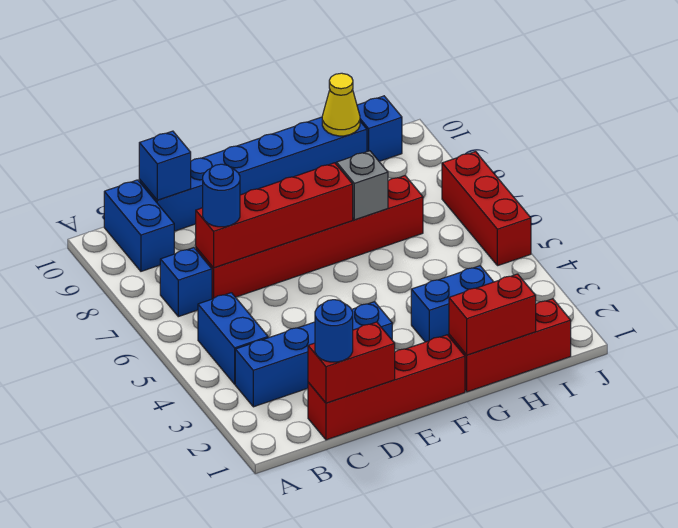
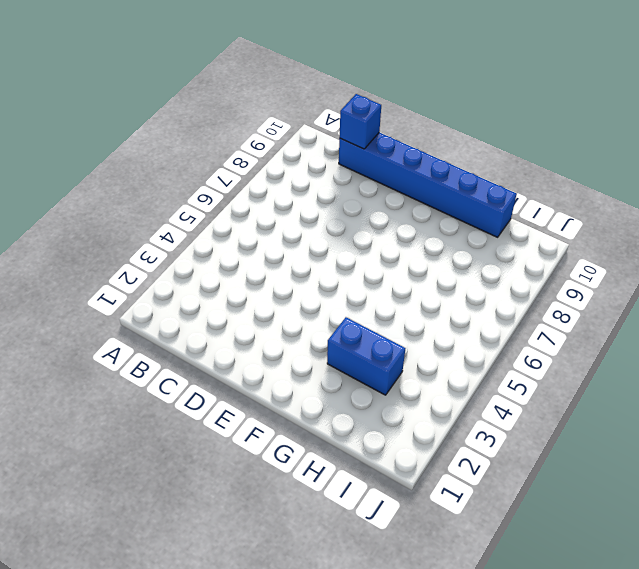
none -> blue brick B3:E3 level 1
none -> blue brick B4:B5 level 1
none -> blue brick B7 level 1

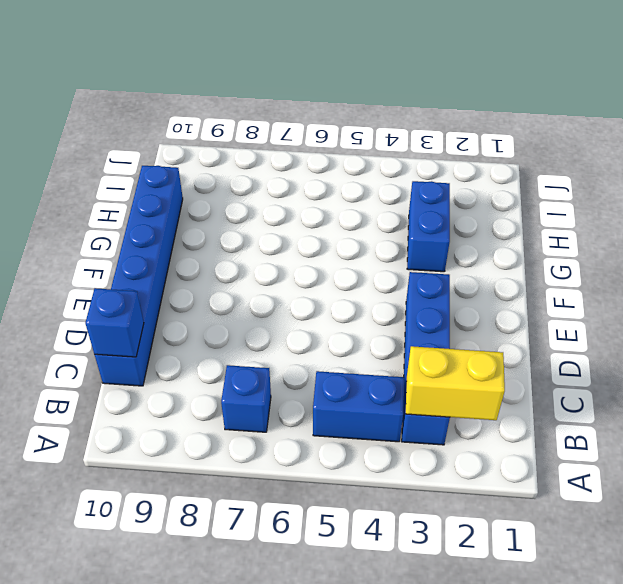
yellow brick B2:B3 level 2 -> none
none -> blue brick B9:B10 level 1
none -> red brick C1:F1 level 1
none -> red brick C7:H7 level 1

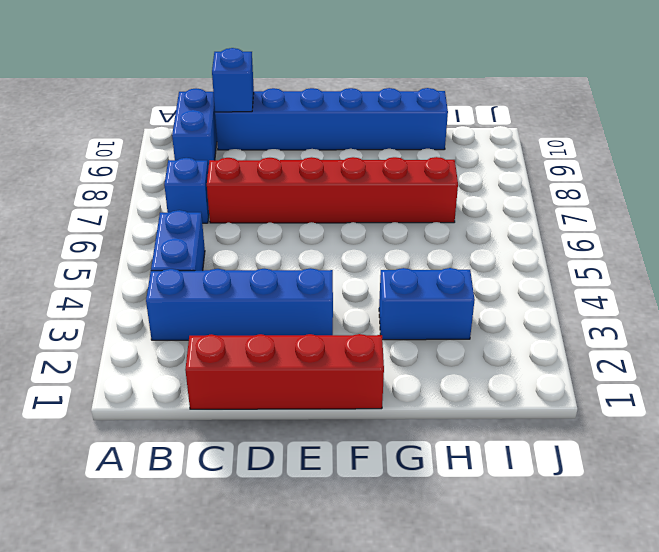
none -> red brick G1:I1 level 1
none -> blue brick I10 level 1
none -> red brick J5:J7 level 1

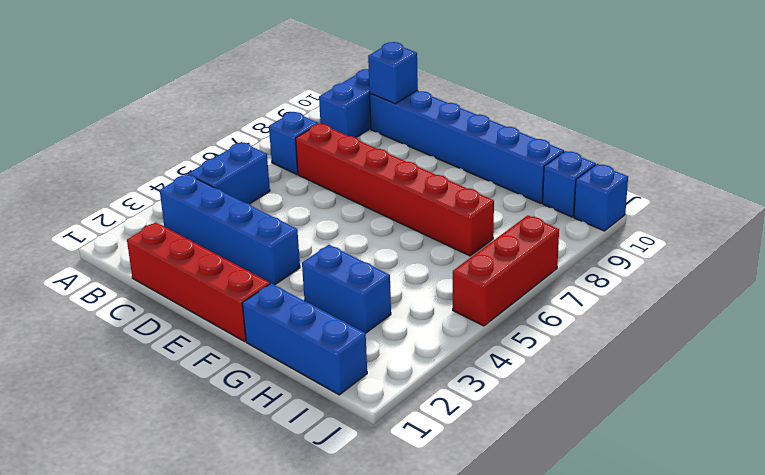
blue brick G1:I1 level 1 -> red brick G1:I1 level 1
blue brick J10 level 1 -> none
none -> red brick C1:D1 level 2
none -> red brick C7:F7 level 2
none -> red brick G1:H1 level 2

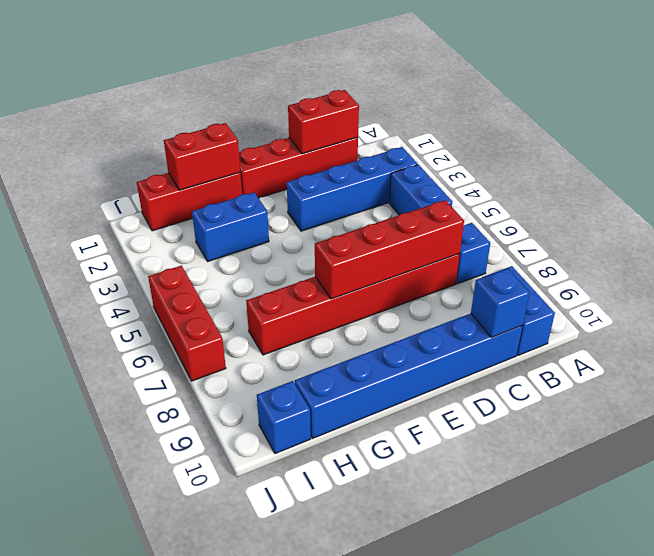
none -> grey brick G7 level 2
none -> yellow cone H10 level 2
none -> blue round brick C1 level 3

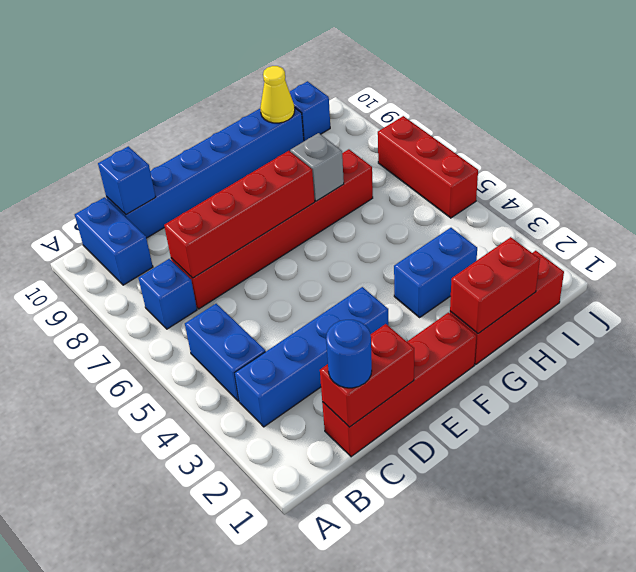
none -> blue round brick C7 level 3

